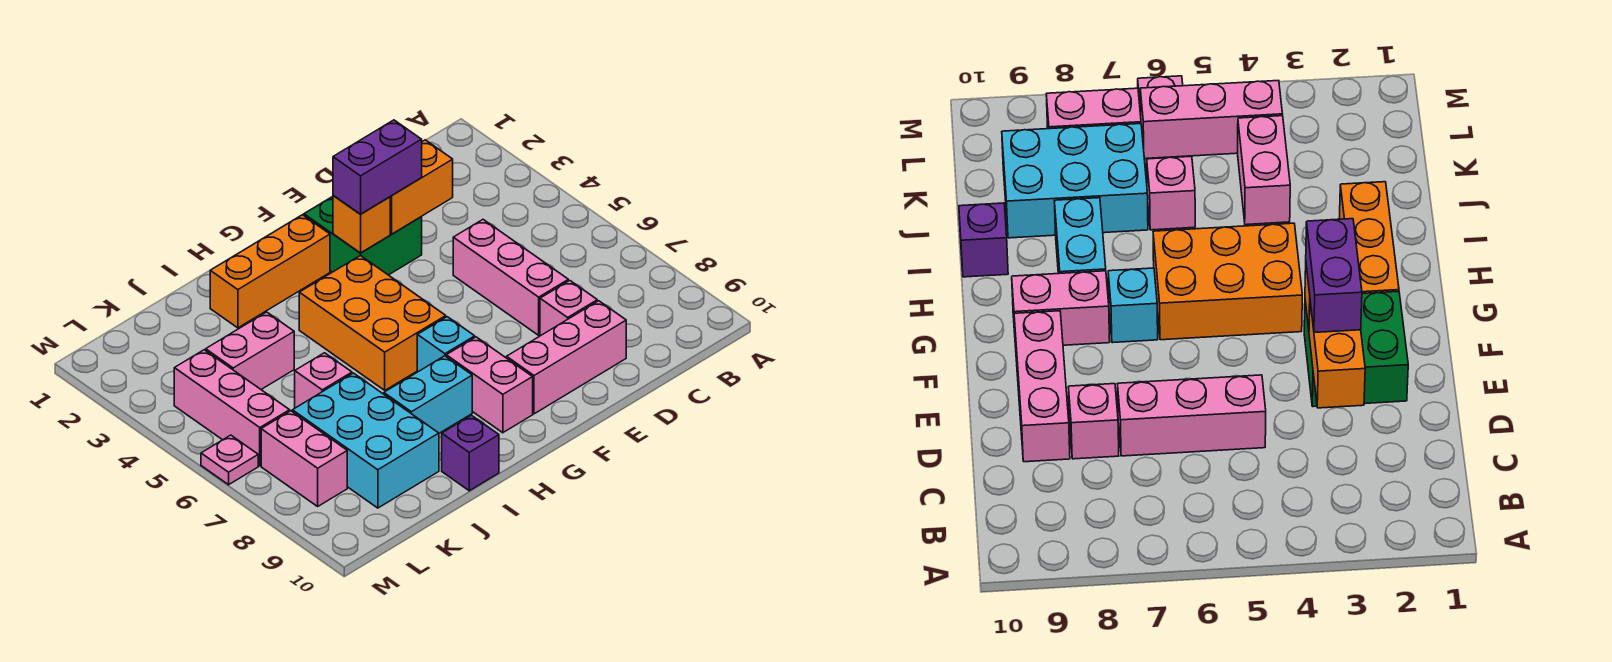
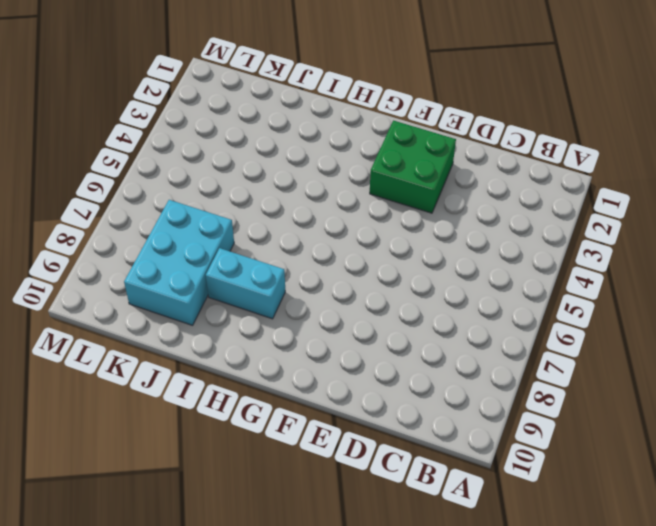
none -> pink brick D5:D7 level 1
none -> pink brick D8 level 1
none -> pink brick D9:F9 level 1

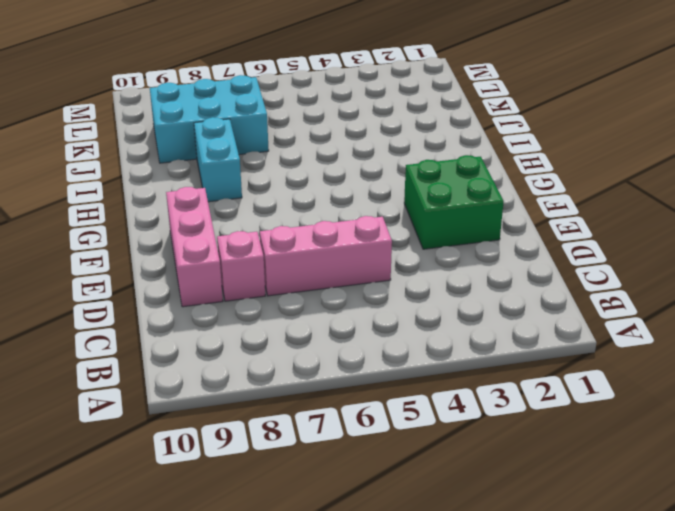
none -> orange brick G2:I2 level 1
none -> orange brick G4:H6 level 1
none -> cyan brick G7 level 1

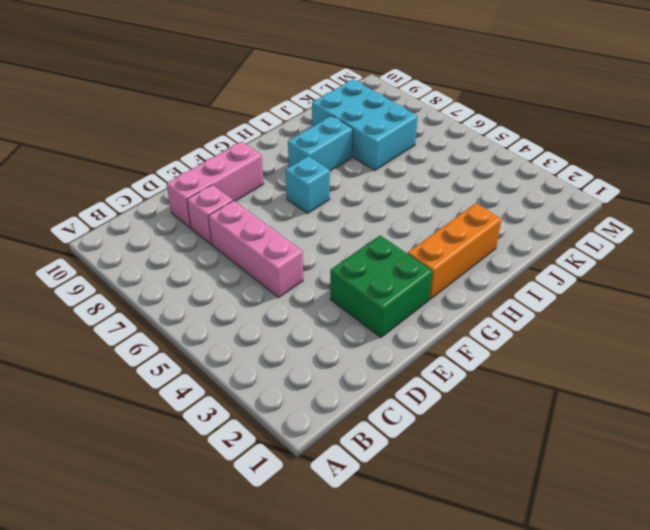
none -> orange brick G4:H6 level 1
none -> pink brick G8:G9 level 1
none -> purple brick I10 level 1

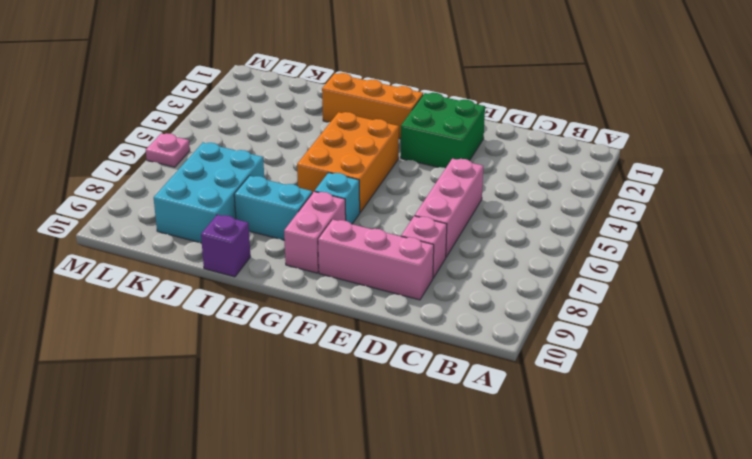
none -> pink brick J4:K4 level 1
none -> pink brick J6 level 1
none -> pink brick L4:L6 level 1

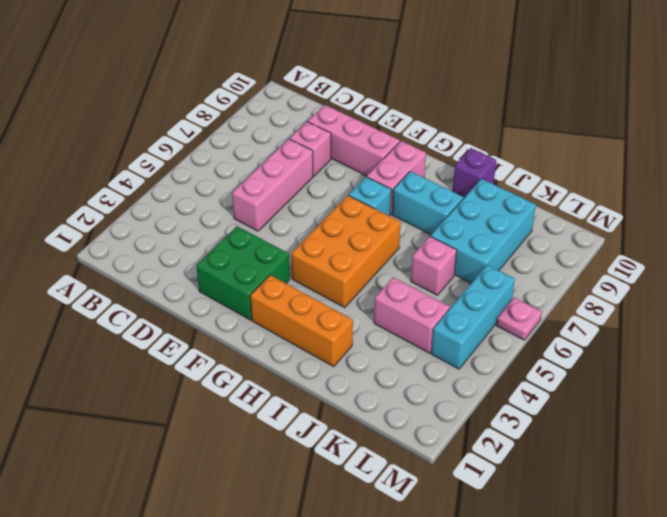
cyan brick L4:L6 level 1 -> pink brick L4:L6 level 1
none -> pink brick L7:L8 level 1
none -> orange brick D3:E3 level 2
none -> orange brick F3 level 2

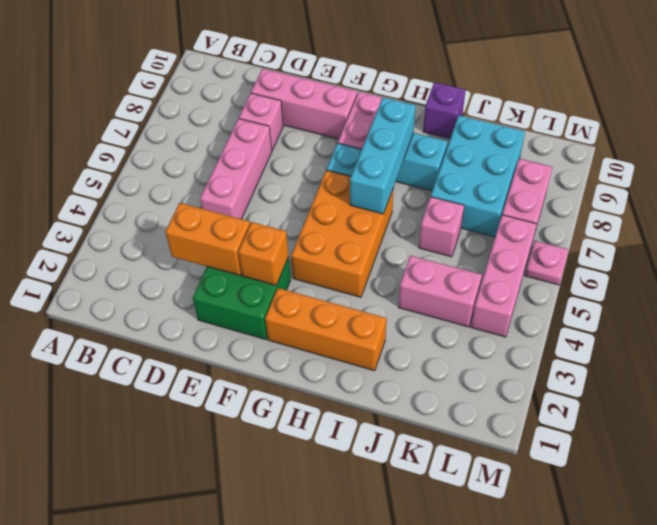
cyan brick H6:H8 level 2 -> none
none -> purple brick E3:F3 level 3

